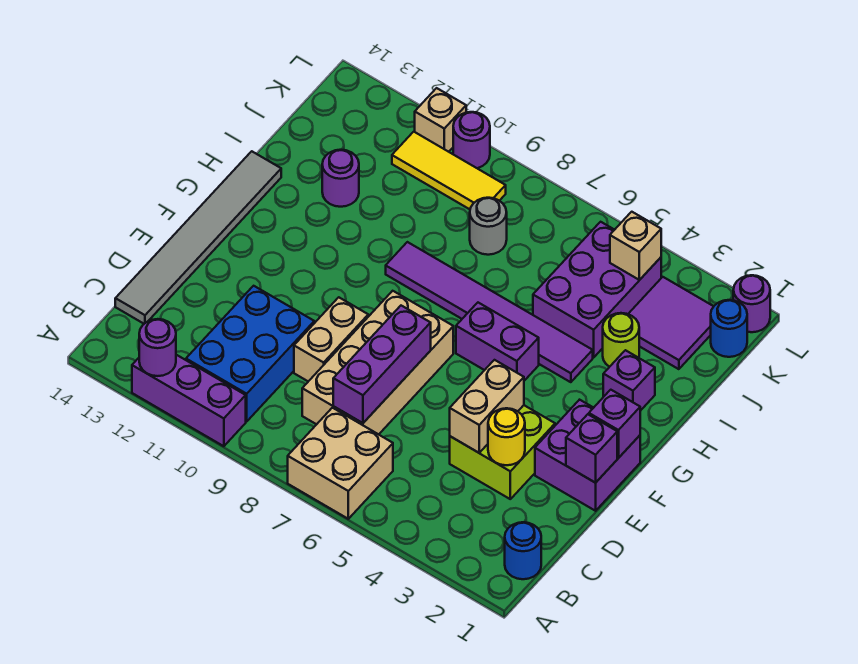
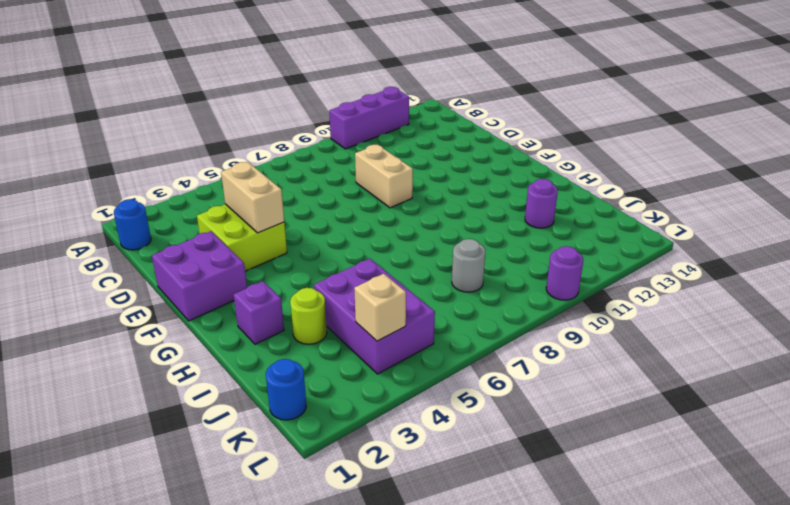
none -> tan brick A6:B7 level 1
none -> blue brick B10:D11 level 1
none -> tan brick C7:F8 level 1

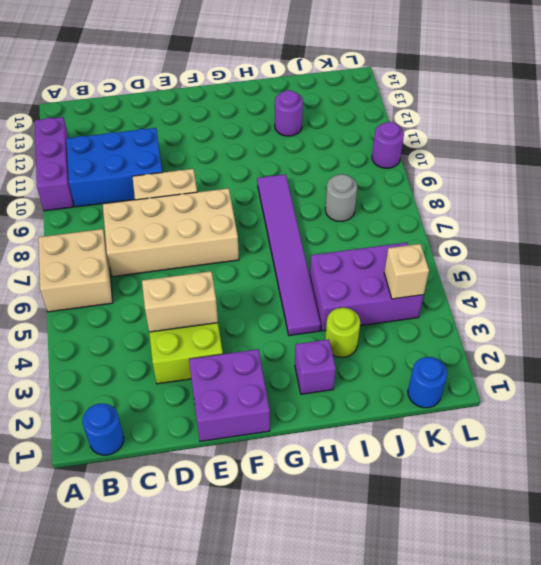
none -> grey tile C14:H14 level 1
none -> purple brick G5:G6 level 1
none -> purple tile J2:K3 level 1

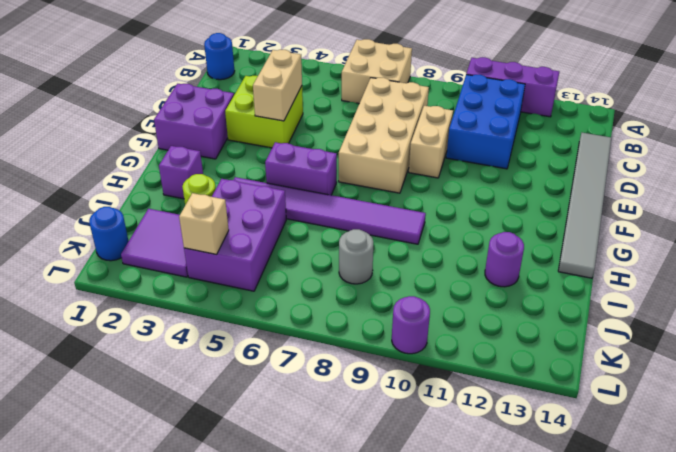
none -> yellow tile K9:K11 level 1
none -> purple round brick L1 level 1
none -> tan brick L11 level 1

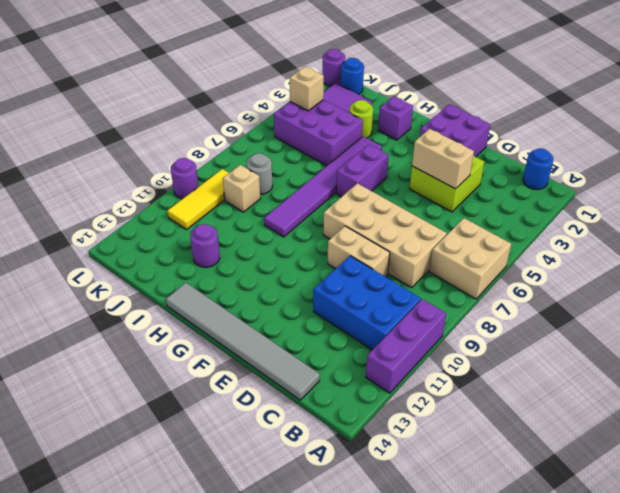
tan brick J9 level 1 -> tan brick L11 level 1
none -> purple round brick A12 level 2
none -> purple brick C7:E7 level 2
none -> yellow round brick D3 level 2

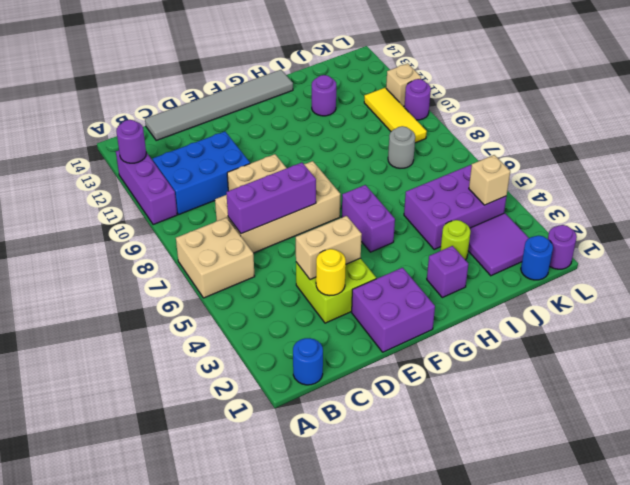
none -> purple tile H4:H9 level 1
none -> purple brick E1 level 2
none -> purple brick F1 level 2

